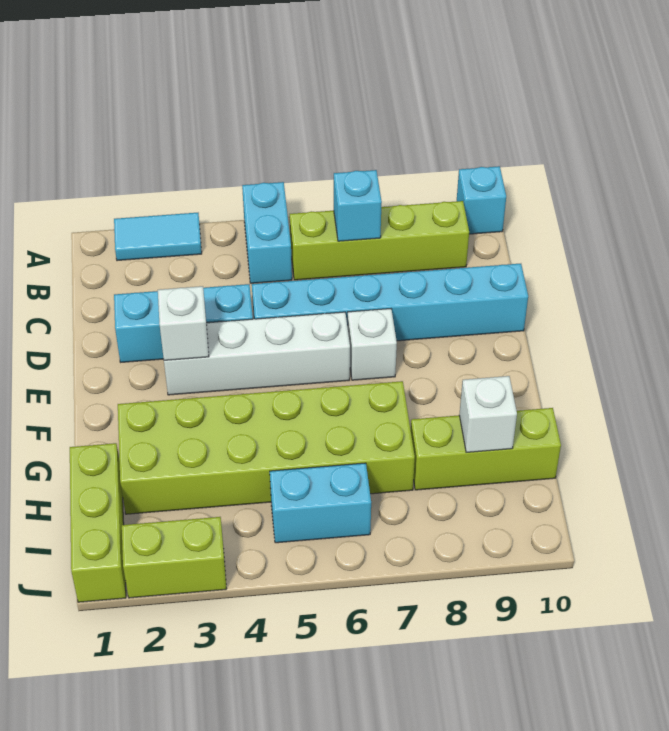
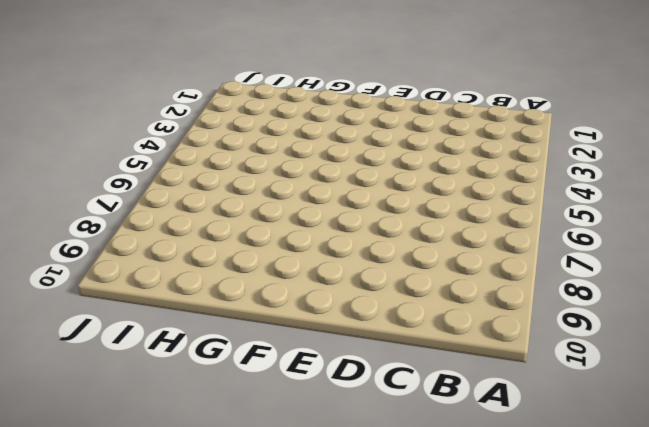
none -> cyan tile A2:A3 level 1
none -> cyan brick A5:B5 level 1
none -> cyan brick A10 level 1

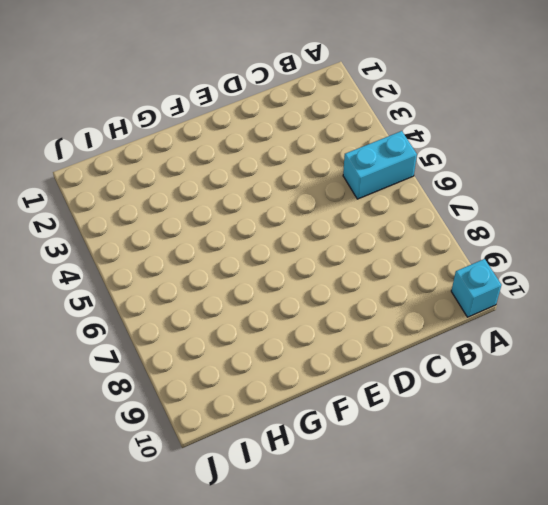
none -> cyan tile A2:A3 level 1
none -> lime brick B6:B9 level 1
none -> cyan brick D2:D4 level 1

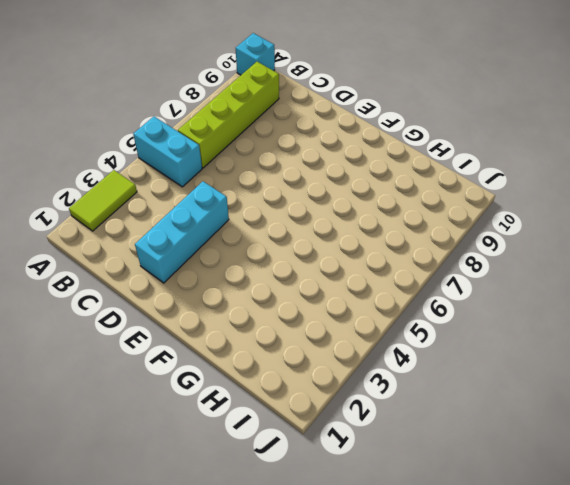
lime tile A2:A3 level 1 -> cyan tile A2:A3 level 1
none -> cyan brick D5:D10 level 1
none -> white brick E3:E6 level 1
none -> white brick E7 level 1

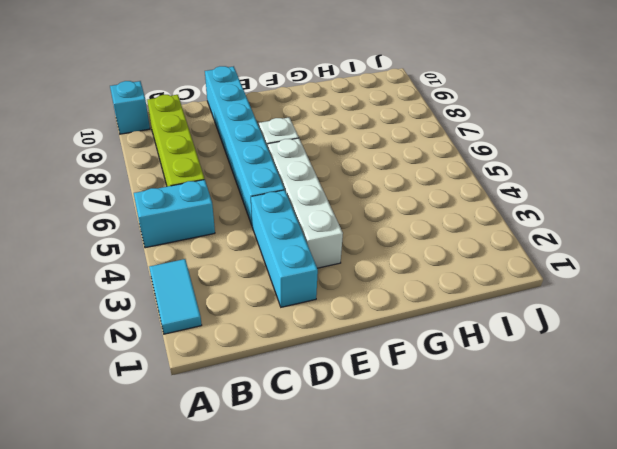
none -> lime brick G2:H7 level 1
none -> lime brick H1:J1 level 1
none -> lime brick H8:H10 level 1

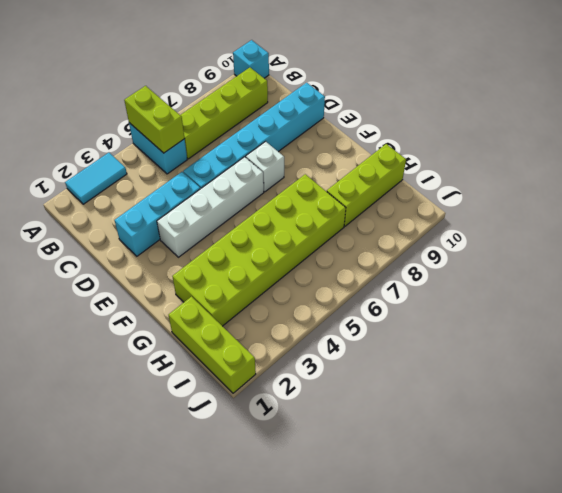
lime brick A5:B5 level 2 -> lime brick J2:J3 level 1
none -> cyan brick I5:I6 level 1
none -> cyan brick B7 level 2
none -> white brick E3 level 2

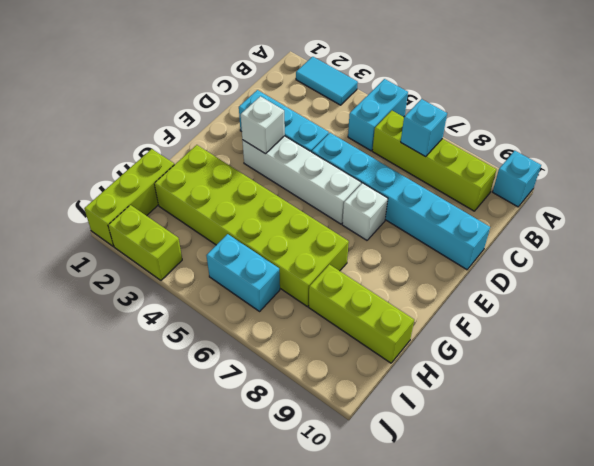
none -> white brick H9 level 2

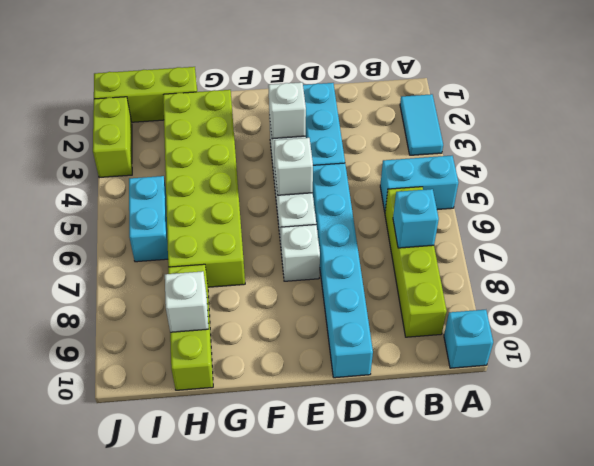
white brick E5 level 2 -> none

